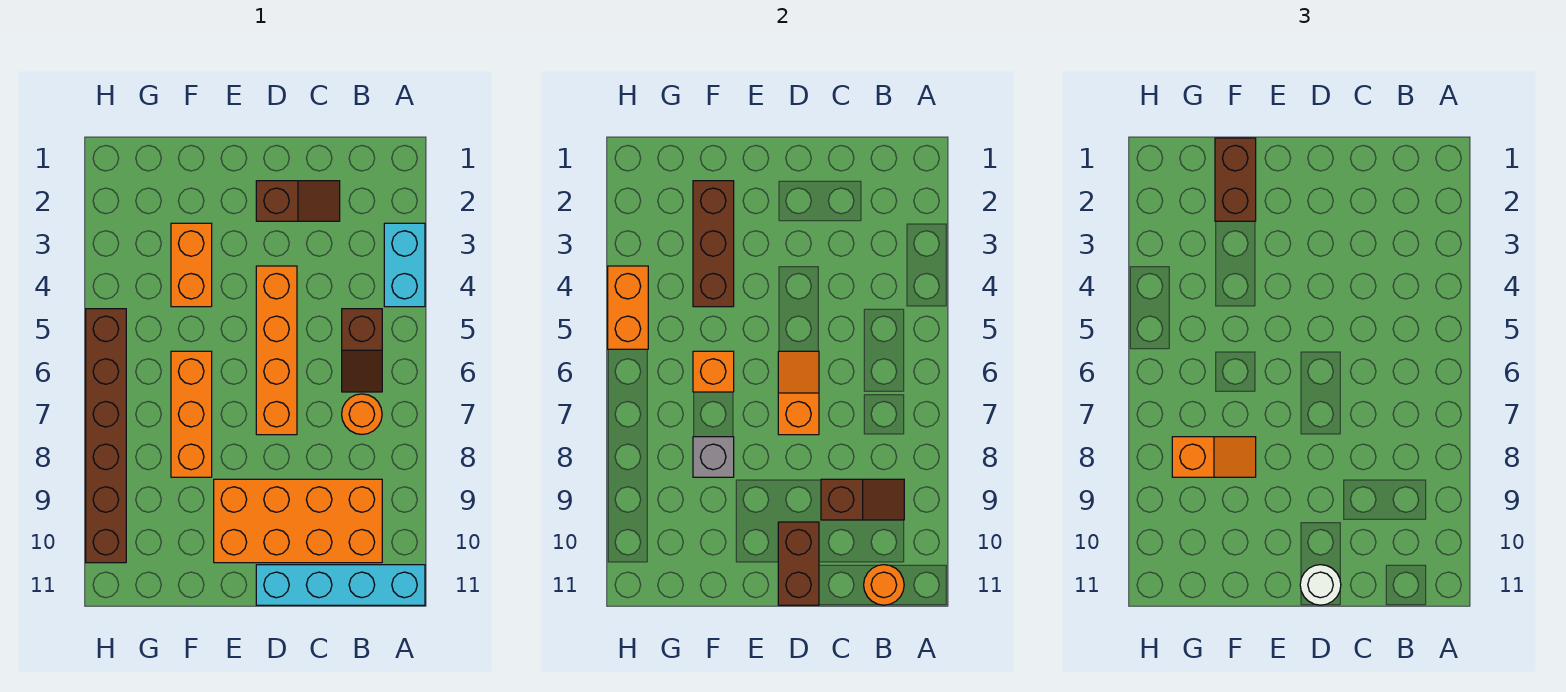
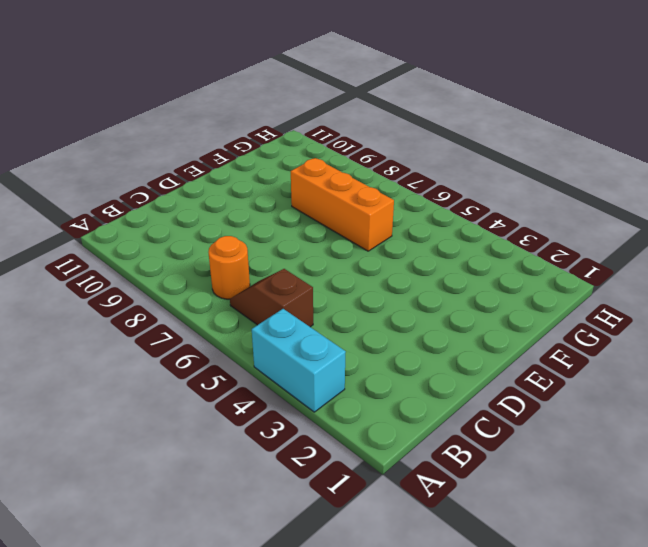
none -> cyan brick A11:D11 level 1
none -> orange brick B9:E10 level 1
none -> brown slope C2:D2 level 1 top D

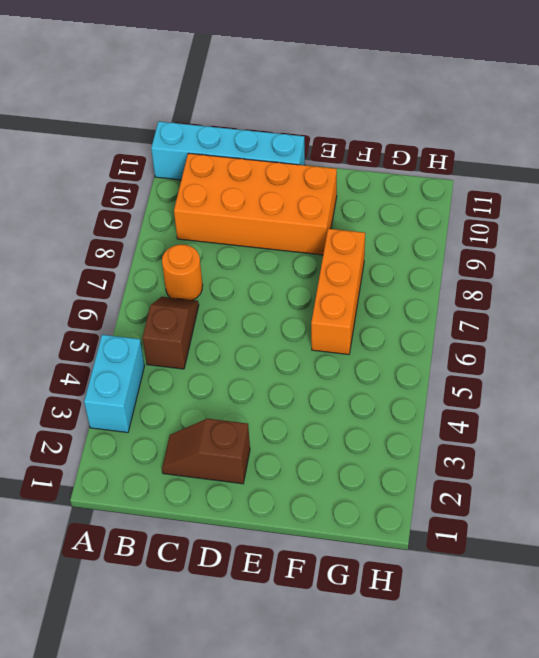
none -> orange brick D4:D7 level 1
none -> orange brick F3:F4 level 1
none -> brown brick H5:H10 level 1

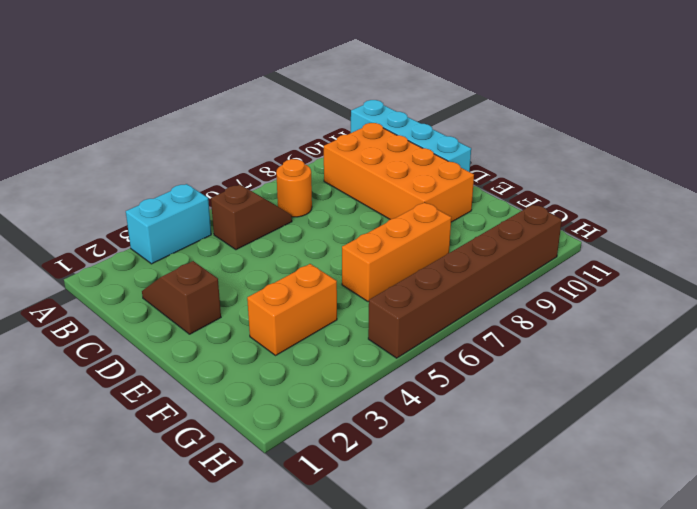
none -> orange brick D4:D7 level 1
none -> brown slope B9:C9 level 2 top C
none -> orange round brick B11 level 2

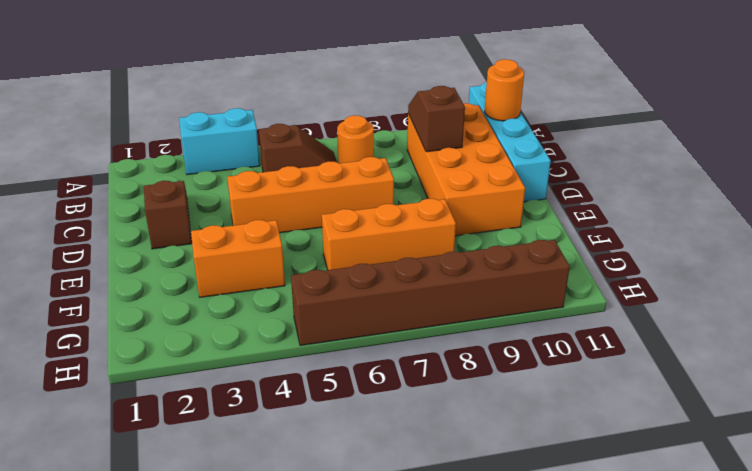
none -> orange slope D6:D7 level 2 top 7
none -> brown brick D10:D11 level 2
none -> brown brick F2:F4 level 2

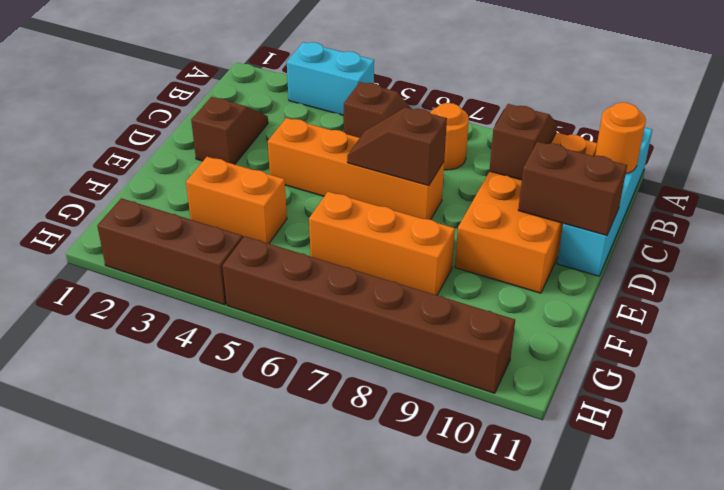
brown slope D6:D7 level 2 top 7 -> orange slope D6:D7 level 2 top 7
brown brick H2:H4 level 1 -> brown brick F2:F4 level 2
none -> orange brick F6 level 2
none -> grey brick F8 level 2
none -> orange brick H4:H5 level 2

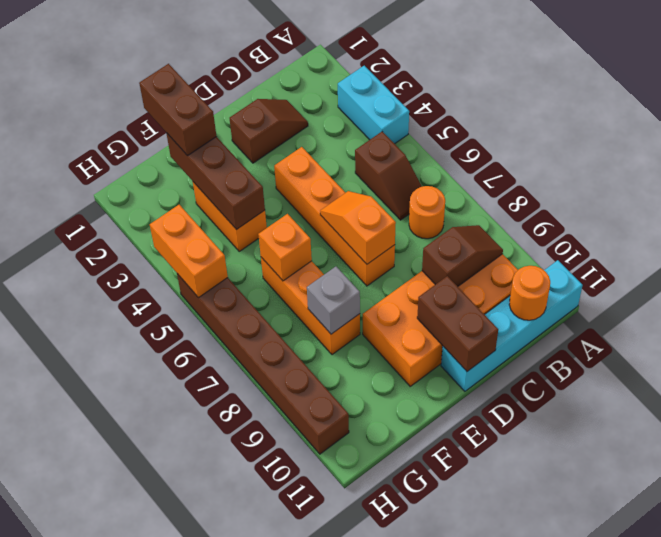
none -> white round brick D11 level 3
none -> orange slope F8:G8 level 3 top G

